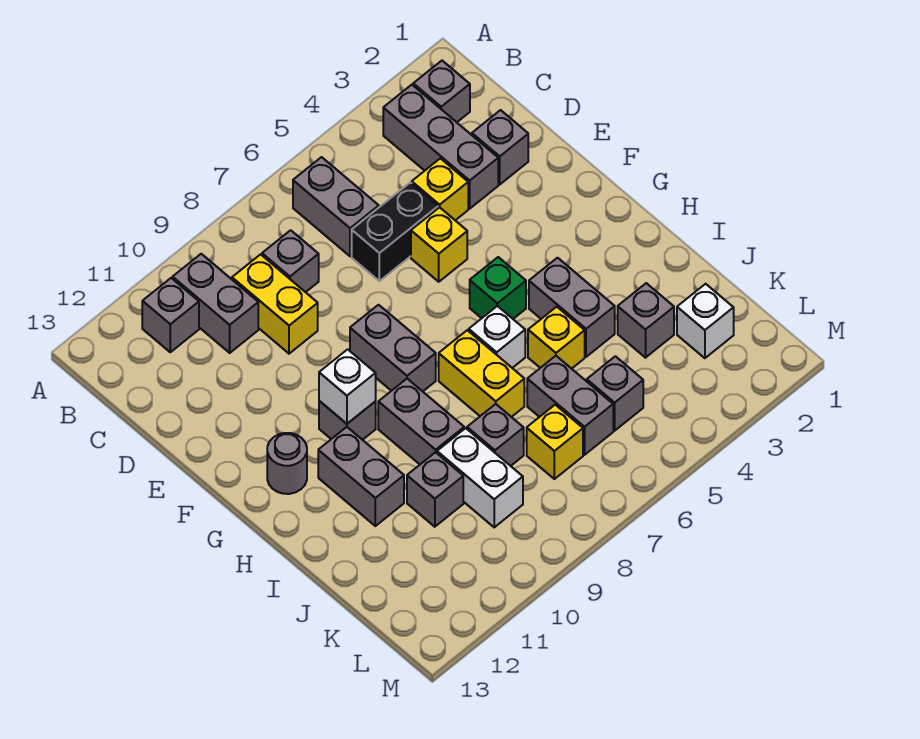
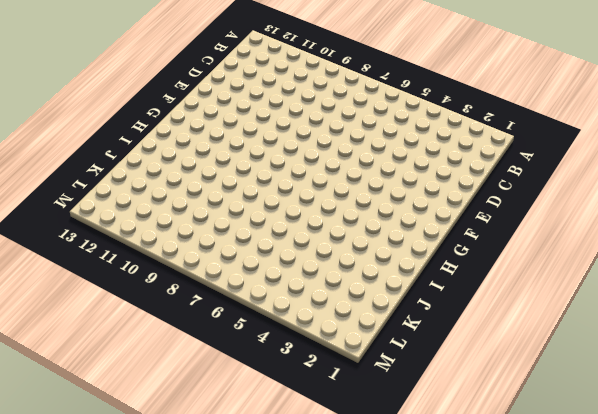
none -> grey brick B2 level 1
none -> grey brick B3:D3 level 1
none -> grey brick B6:C6 level 1
none -> grey brick B10:C10 level 1

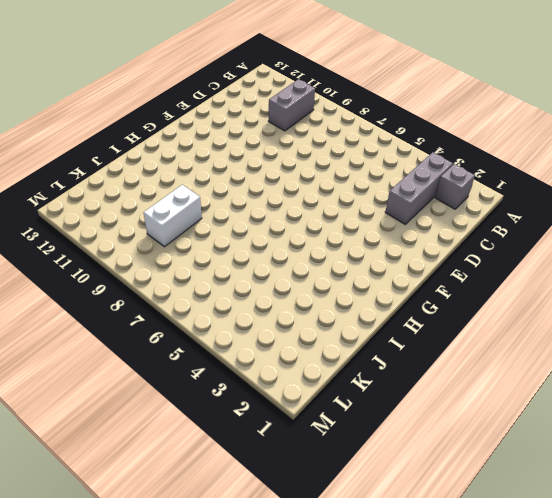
none -> grey brick B6:C6 level 1
none -> grey brick B11 level 1
none -> grey brick C8 level 1
none -> yellow brick C9:D9 level 1

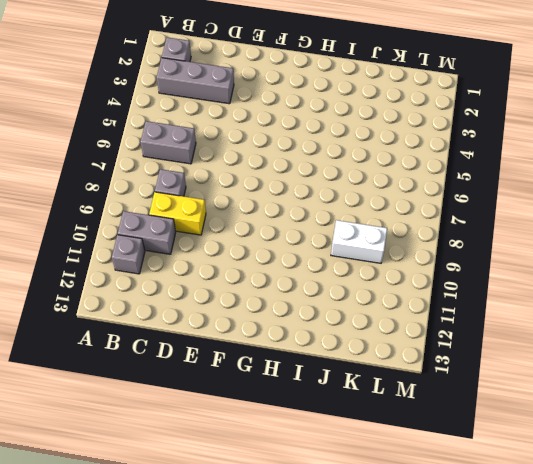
none -> grey brick D2 level 1
none -> yellow brick D4 level 1
none -> black brick D5:D6 level 1
none -> yellow brick E5 level 1

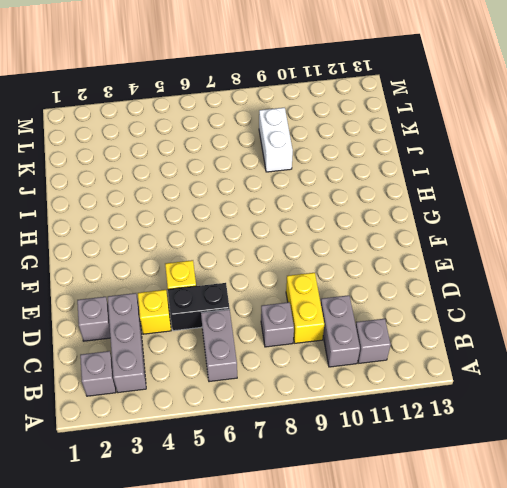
none -> grey brick F8:G8 level 1
none -> green brick G5 level 1
none -> grey brick G10 level 1
none -> grey round brick G12 level 1

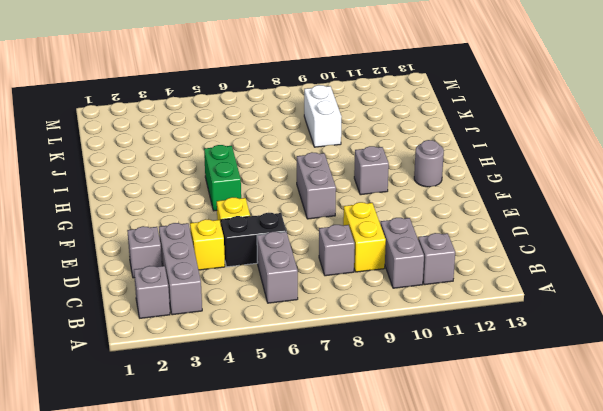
green brick G5:H5 level 1 -> green brick G5 level 1
none -> grey brick H4:I4 level 1
none -> white brick H6 level 1
none -> yellow brick H7:I7 level 1
none -> grey brick H9:I9 level 1

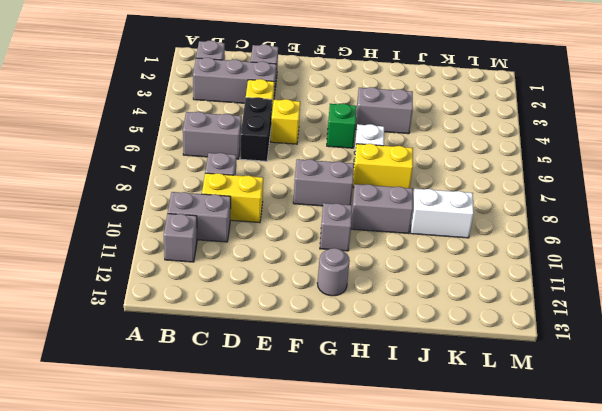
none -> grey brick H11:I11 level 1
none -> yellow brick I5 level 1
none -> grey brick J3 level 1
none -> grey brick J6:K6 level 1

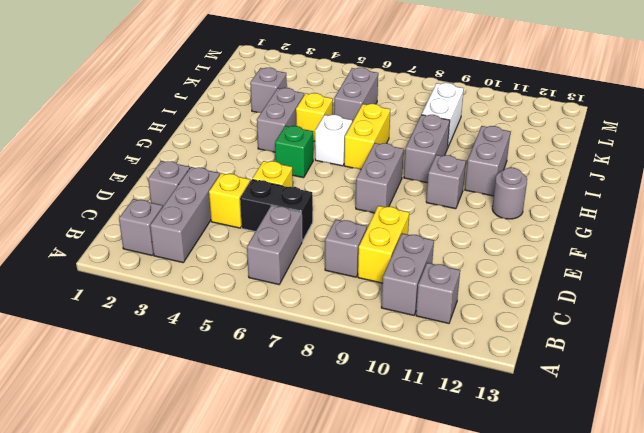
none -> grey brick J8 level 1
none -> grey brick J10 level 1
none -> white brick K2 level 1
none -> grey brick K5 level 1

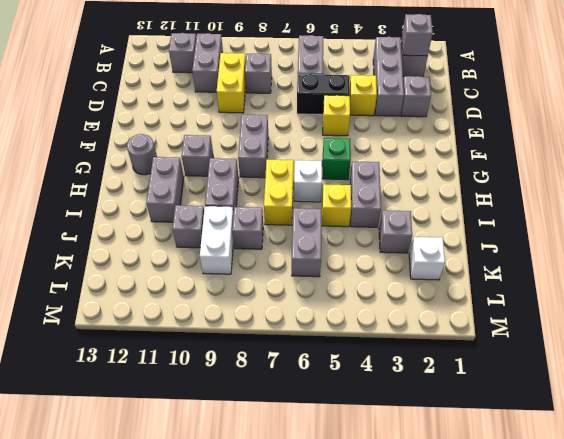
grey brick B2 level 2 -> grey brick K5 level 1
none -> yellow brick K7 level 1
none -> white brick G10 level 2

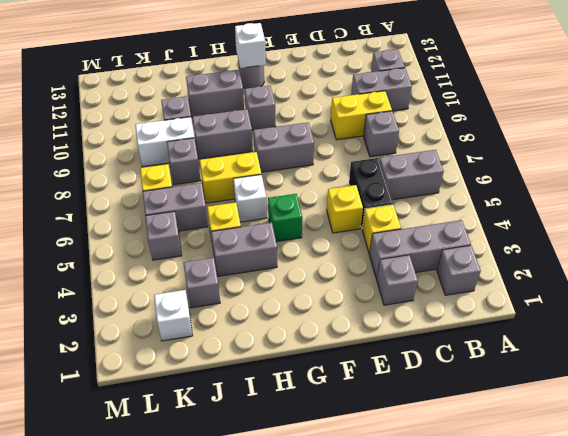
white brick G12 level 2 -> white brick G10 level 2

